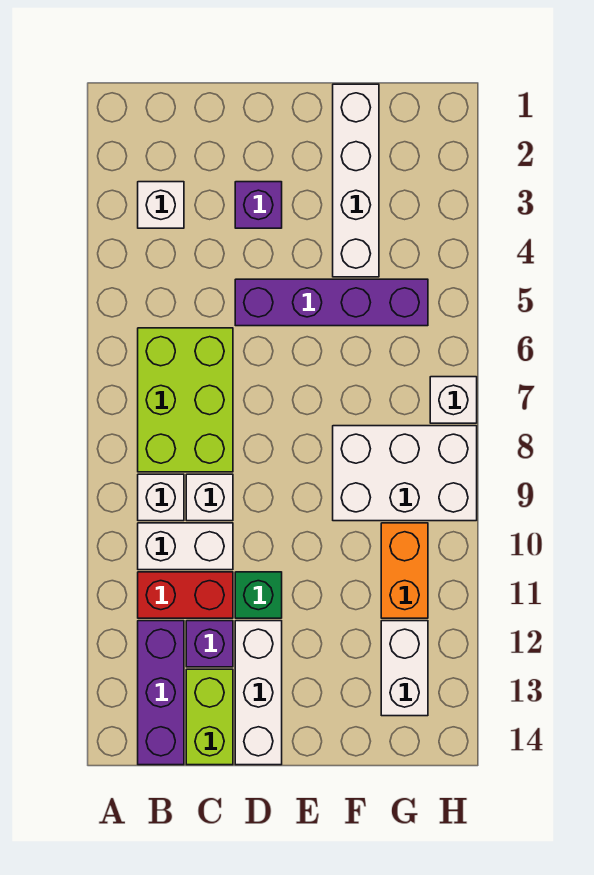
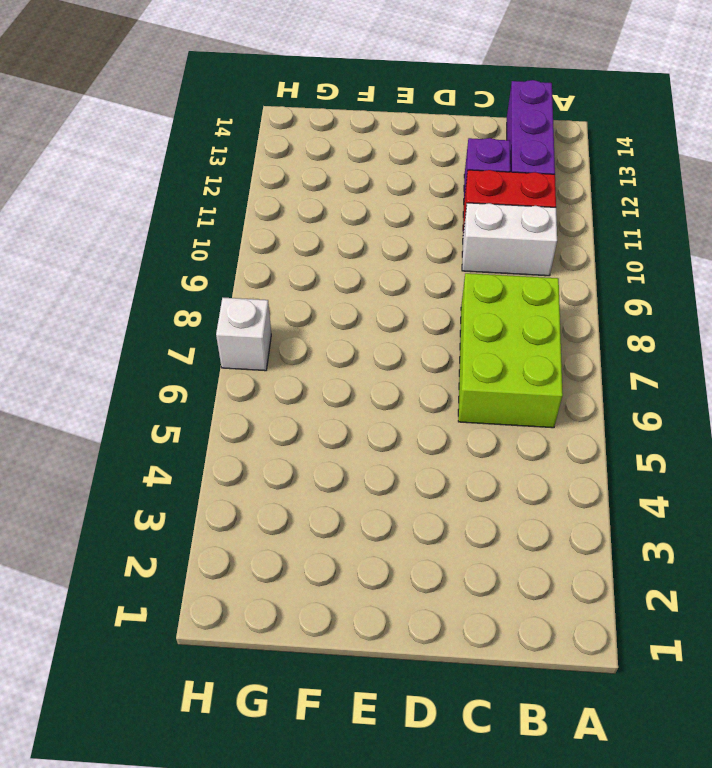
none -> white brick B3 level 1
none -> white brick B9 level 1
none -> white brick C9 level 1

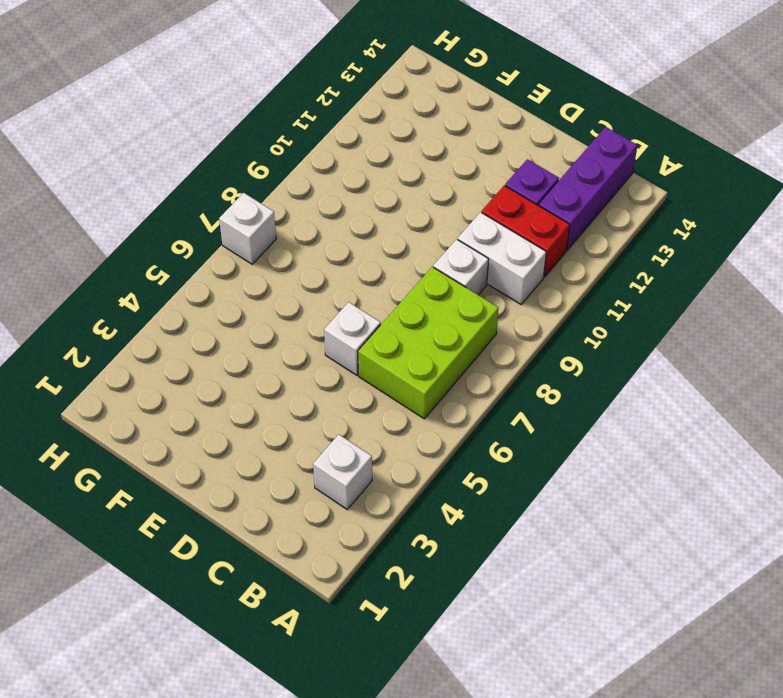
white brick D6 level 1 -> white brick B9 level 1
none -> lime brick C13:C14 level 1
none -> purple brick D3 level 1
none -> purple brick D5:G5 level 1

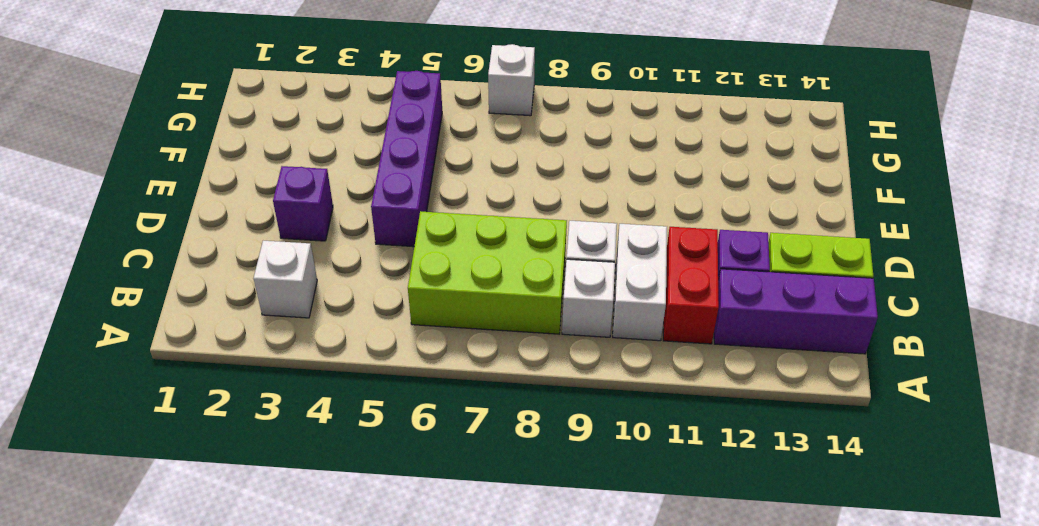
none -> green brick D11 level 1
none -> white brick D12:D14 level 1
none -> white brick F1:F4 level 1

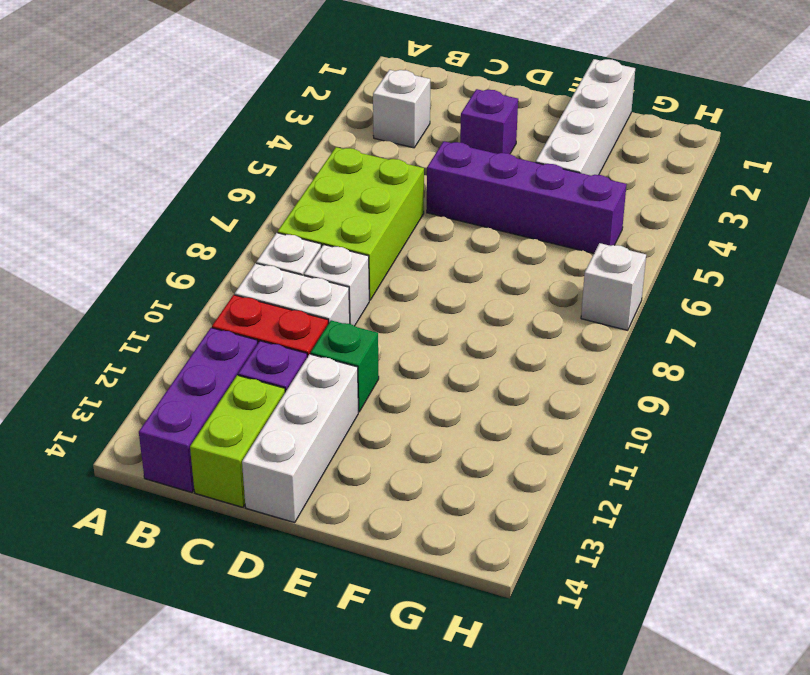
none -> white brick F8:H9 level 1
none -> orange brick G10:G11 level 1
none -> white brick G12:G13 level 1

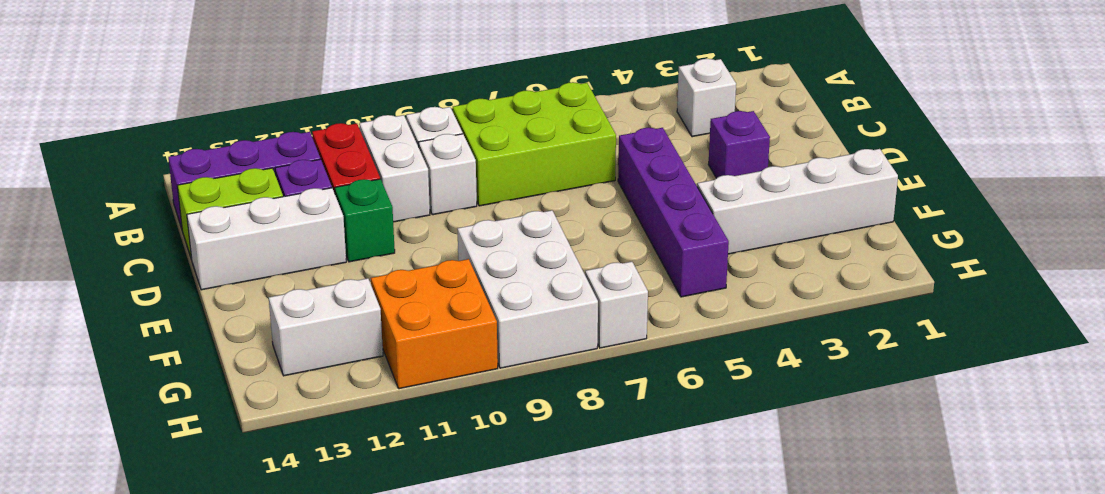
orange brick G10:H11 level 1 -> orange brick G10:G11 level 1

